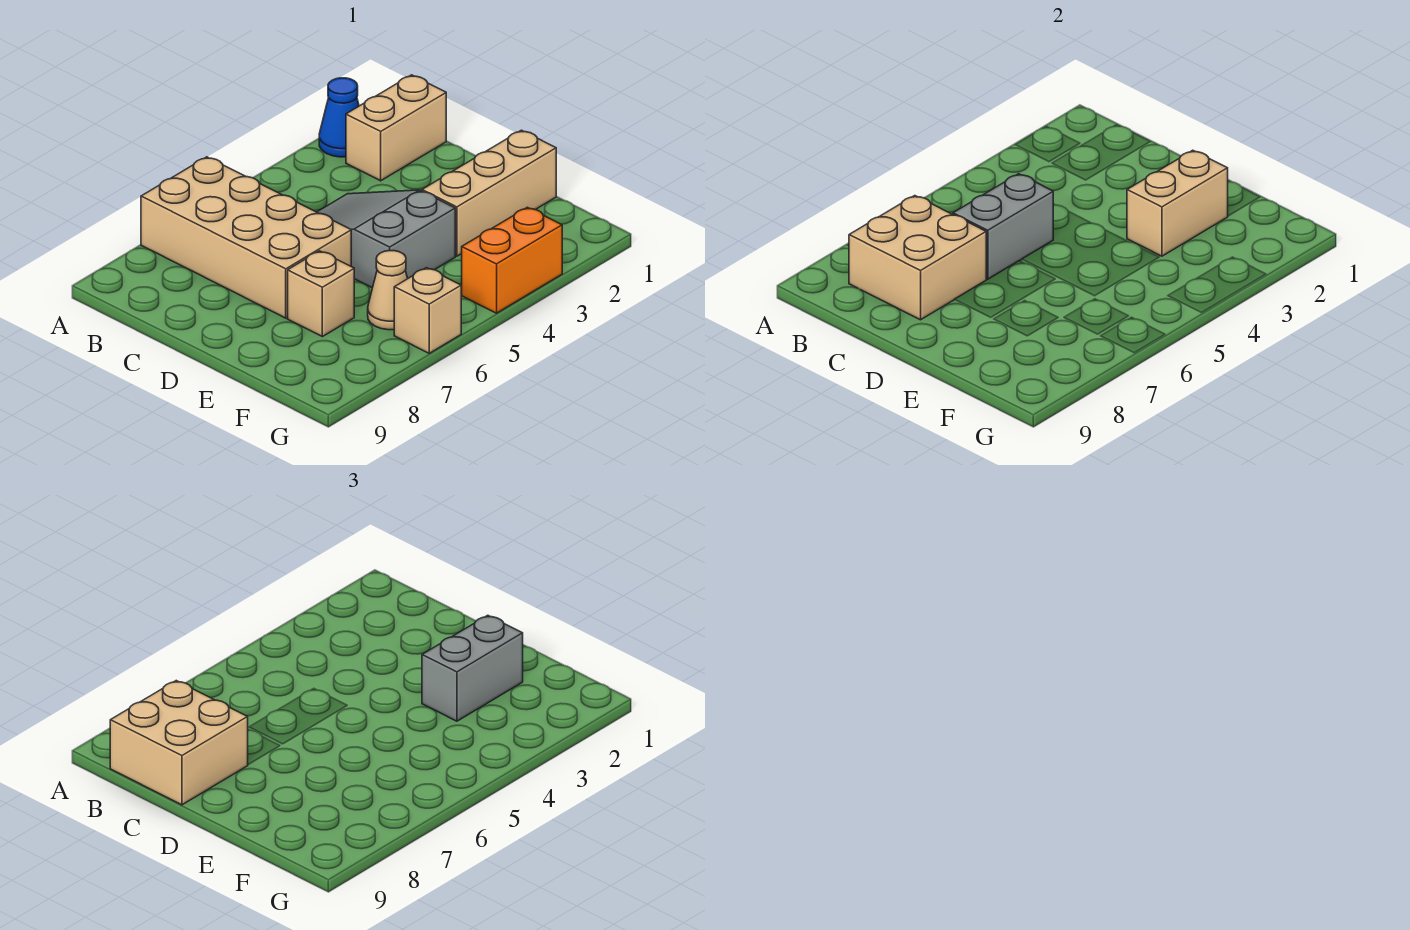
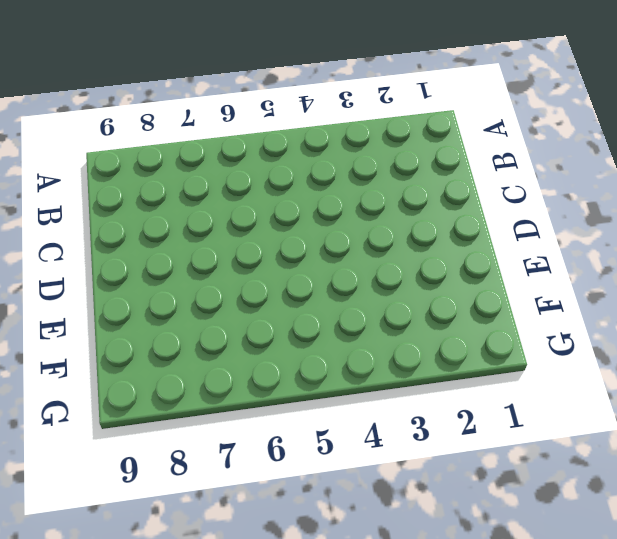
none -> blue cone A2 level 1
none -> tan brick A6:D7 level 1
none -> tan brick B1:B2 level 1

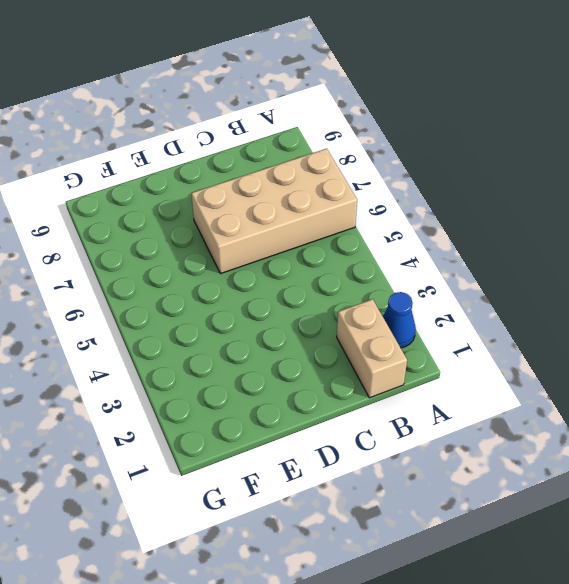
none -> grey slope C4:E5 level 1 top E
none -> tan brick E1:E3 level 1
none -> tan brick E7 level 1

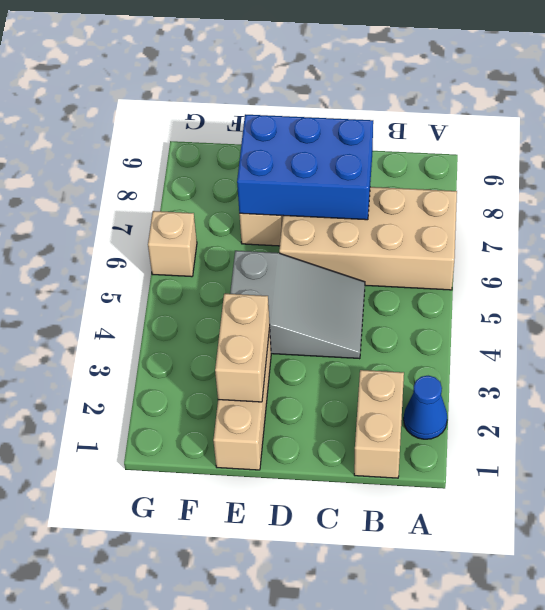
blue brick C7:E8 level 2 -> tan brick B7:C8 level 2
none -> tan cone F6 level 1
none -> orange brick G3:G4 level 1
none -> grey brick C5:C6 level 2

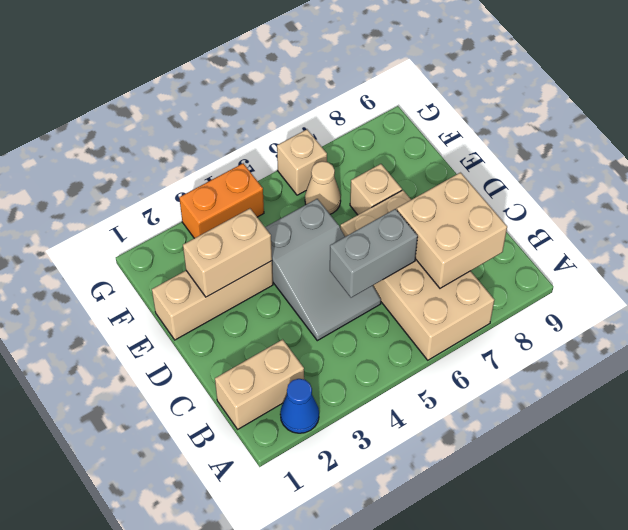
none -> tan brick B8:C9 level 3
none -> grey brick E2:E3 level 3

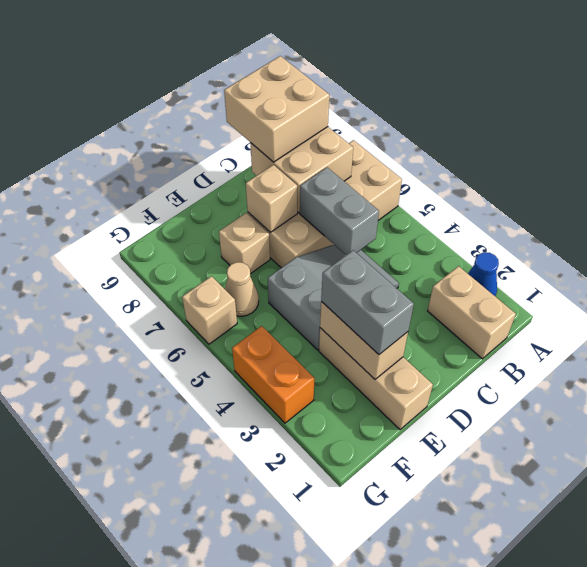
tan brick D7 level 2 -> none

